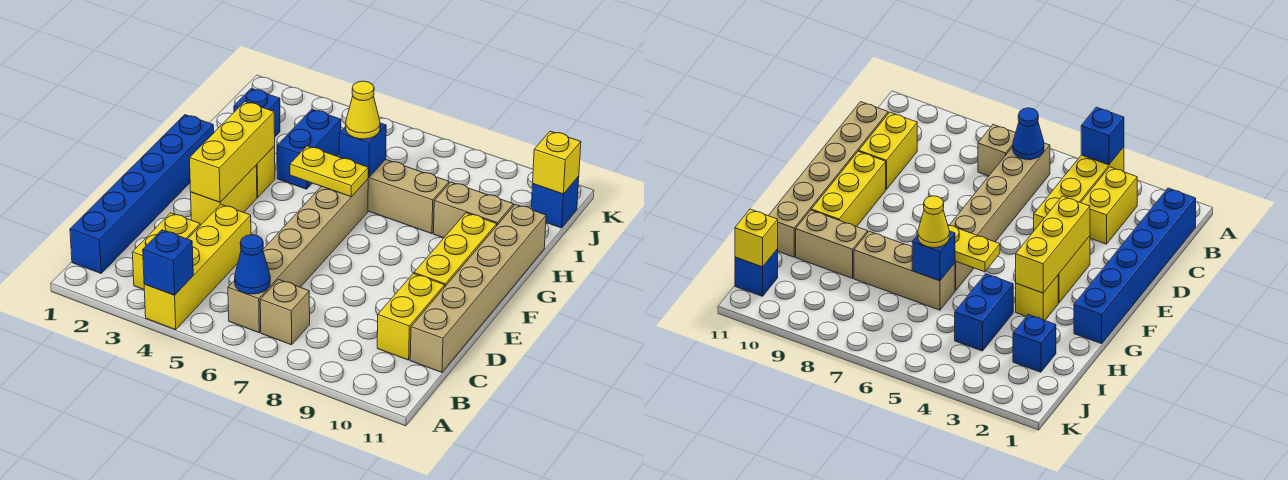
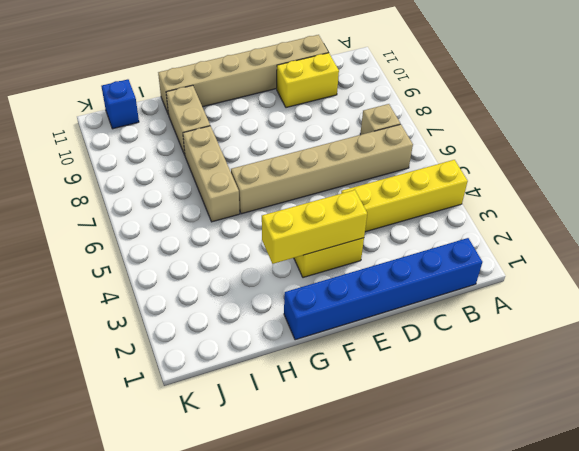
none -> yellow brick B3:C3 level 1
none -> yellow brick E10:G10 level 1
none -> yellow brick G3 level 1

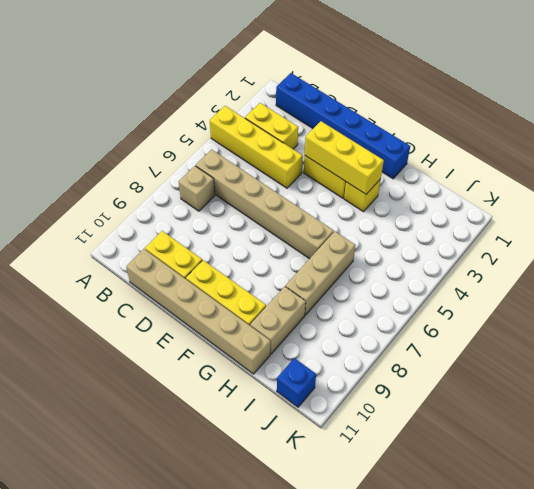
none -> blue brick H4:I4 level 1
none -> blue brick I2 level 1
none -> blue brick A4 level 2

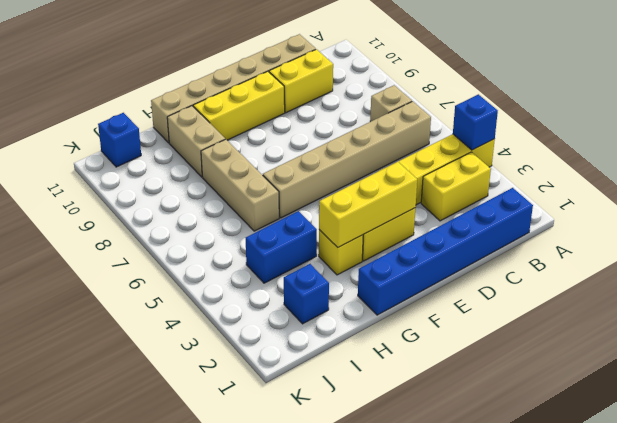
none -> blue cone B6 level 2
none -> yellow plate G5:G6 level 2
none -> blue brick H6 level 2

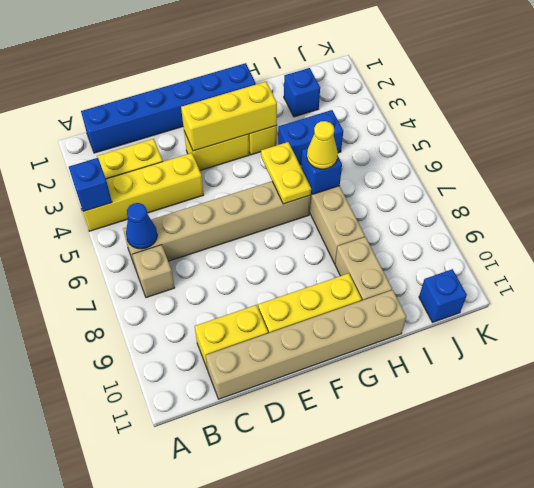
none -> yellow brick J11 level 2

